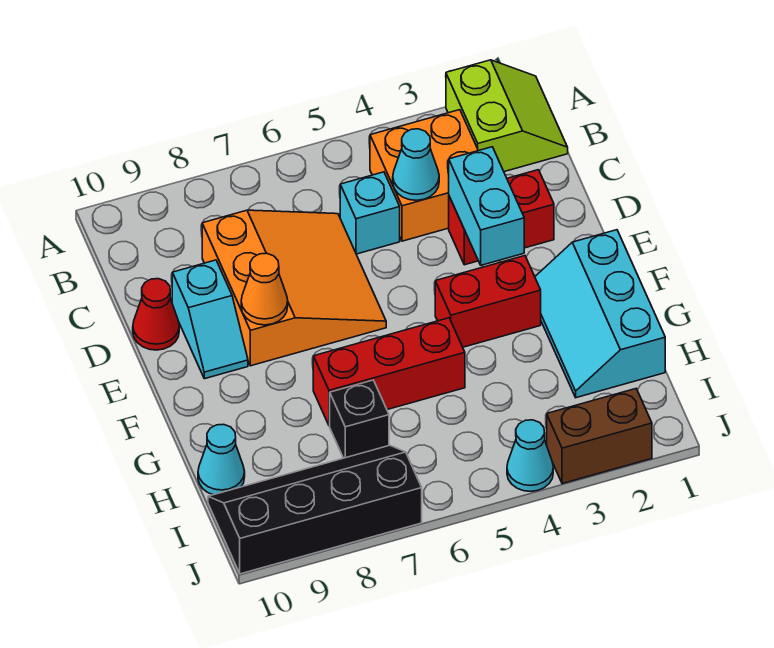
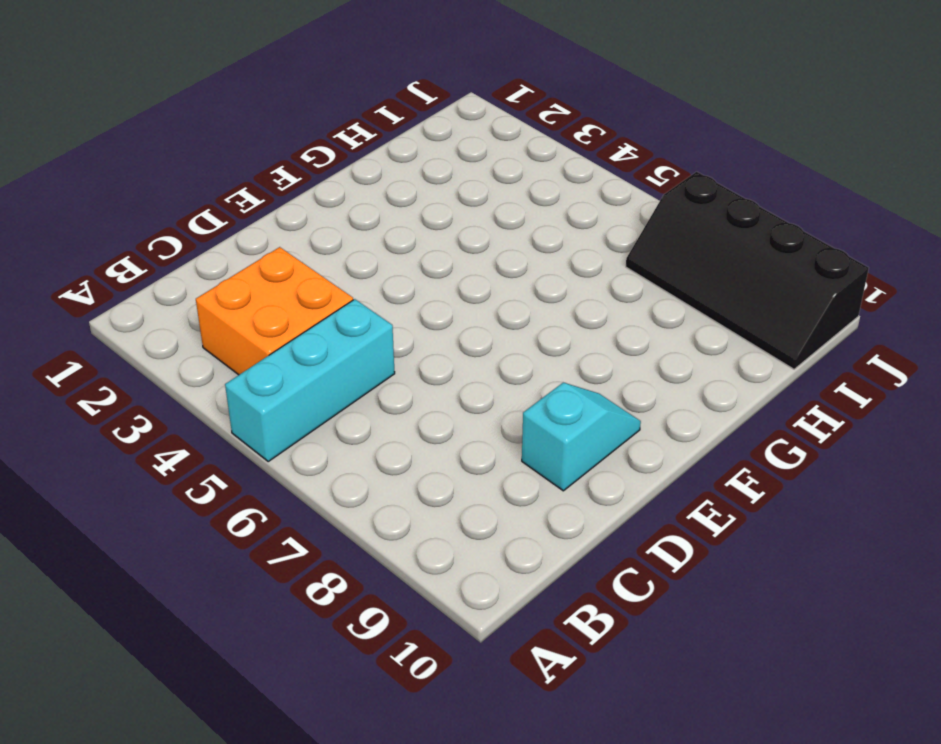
cyan brick A5:C5 level 1 -> cyan brick C5 level 1
none -> lime slope A1:B2 level 1 top 2
none -> orange slope C6:E8 level 1 top 8
none -> red brick D2:D3 level 1

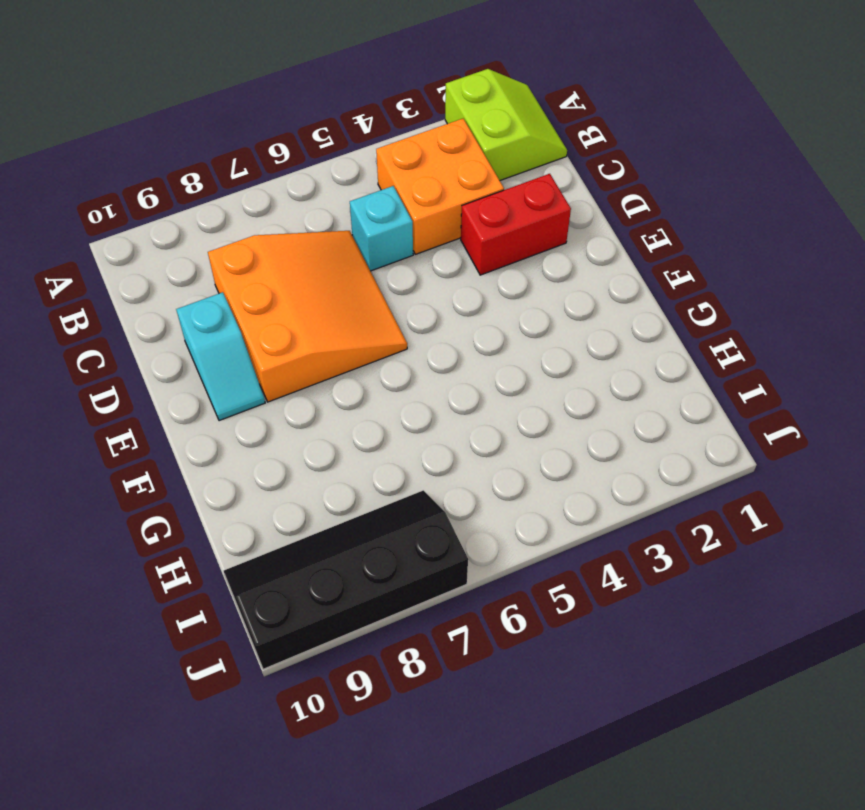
none -> red cone D10 level 1
none -> cyan slope F1:H2 level 1 top 1
none -> red brick F3:F4 level 1

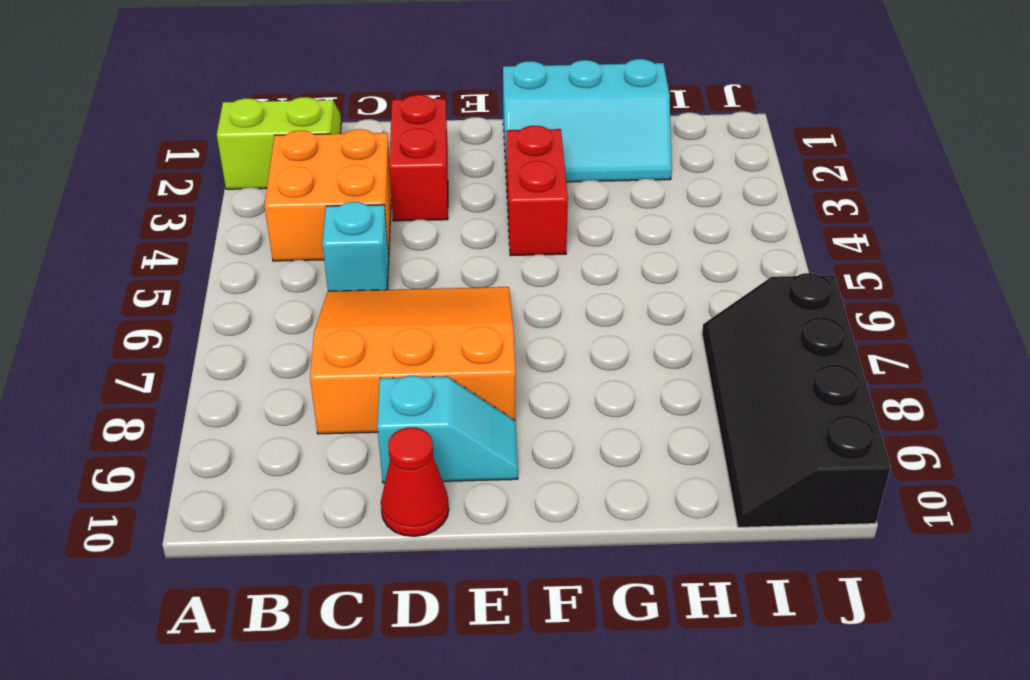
none -> red brick G5:G7 level 1
none -> black brick H7 level 1
none -> cyan cone H10 level 1

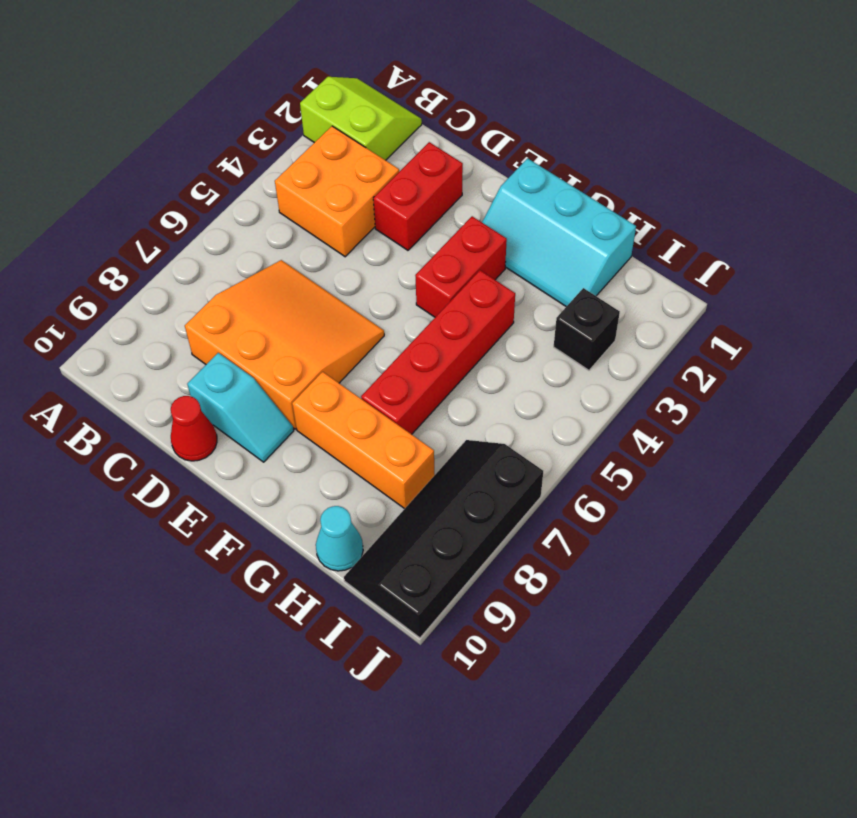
orange brick F8:H8 level 1 -> none
red brick G4:G7 level 1 -> red brick G5:G7 level 1
black brick I3 level 1 -> black brick H7 level 1
none -> cyan brick C5 level 1
none -> brown brick J2:J3 level 1
none -> cyan cone J4 level 1

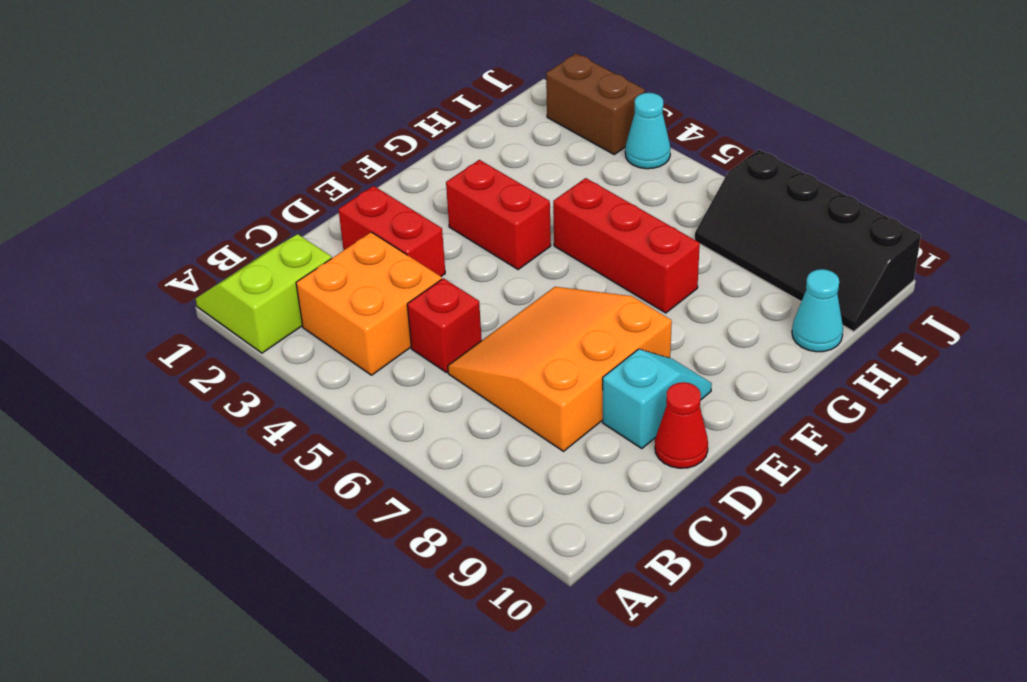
red brick C5 level 1 -> cyan brick C5 level 1
none -> cyan slope F1:H2 level 1 top 1
none -> black brick H7 level 1
none -> cyan cone C4 level 2

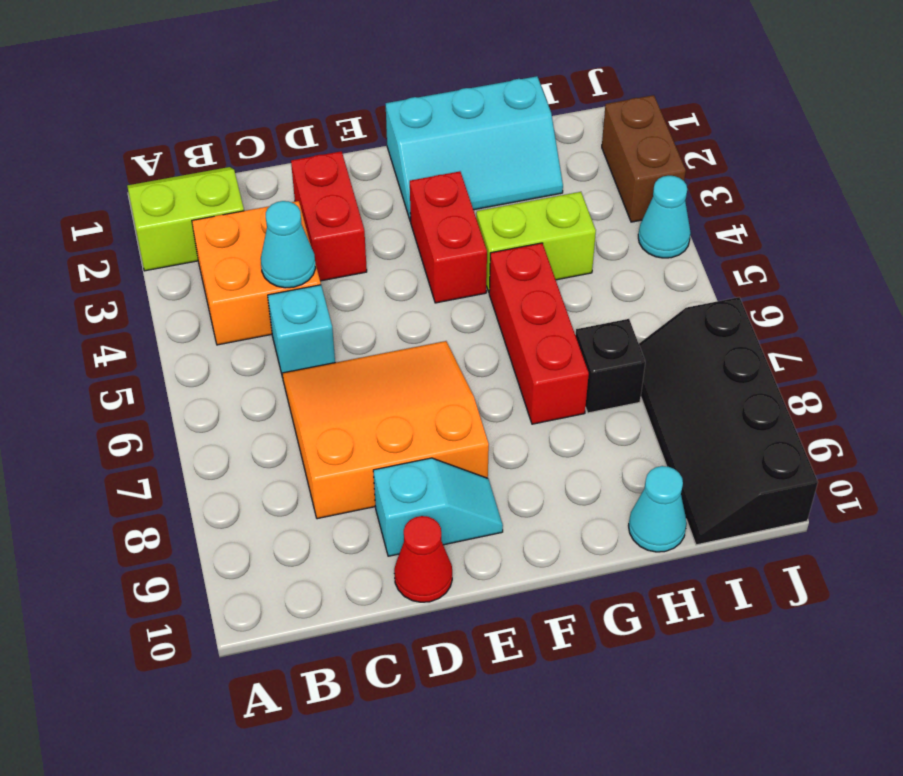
lime brick G4:H4 level 1 -> none
none -> cyan brick D3:E3 level 2
none -> orange cone E8 level 2

